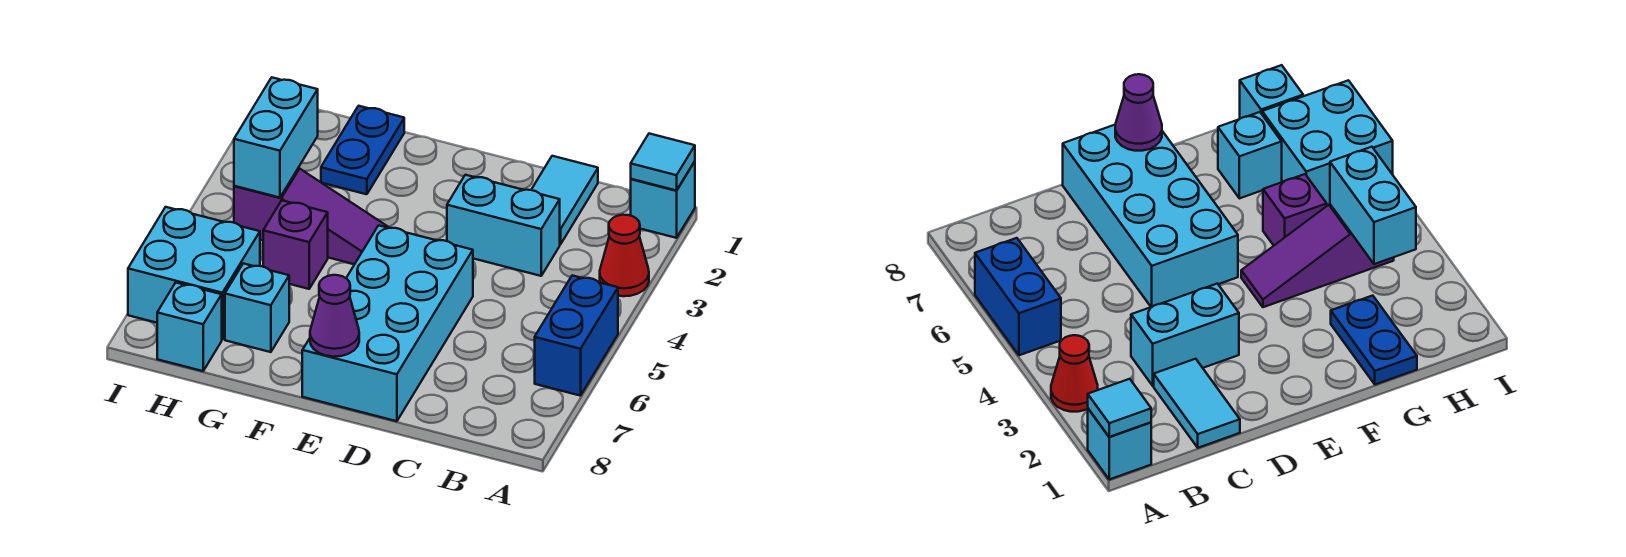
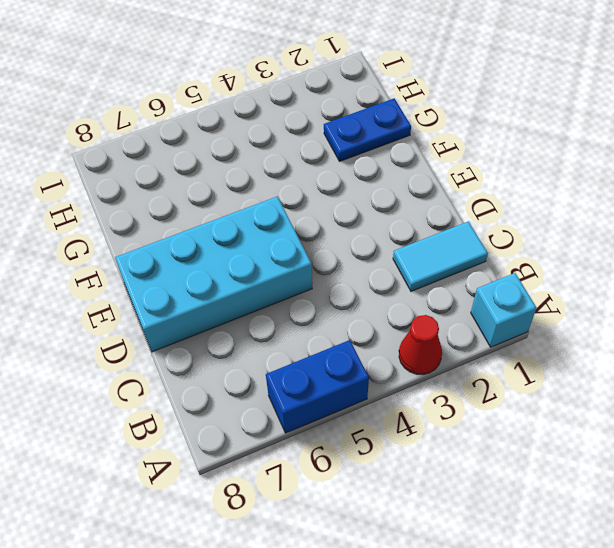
none -> cyan brick C3:D3 level 1
none -> purple slope F4:H4 level 1 top H
none -> purple brick G5 level 1

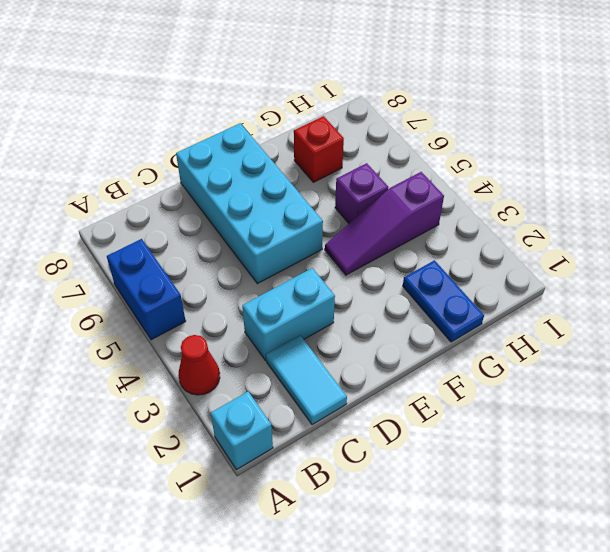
red brick G7 level 1 -> cyan brick G7 level 1
none -> cyan brick H6:I7 level 1
none -> cyan brick H8 level 1
none -> cyan tile A1 level 2

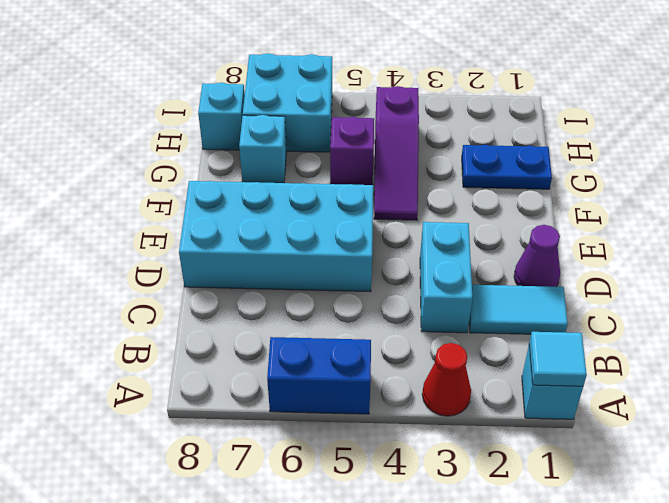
purple cone D1 level 1 -> purple cone E8 level 2
none -> cyan brick H3:H4 level 2

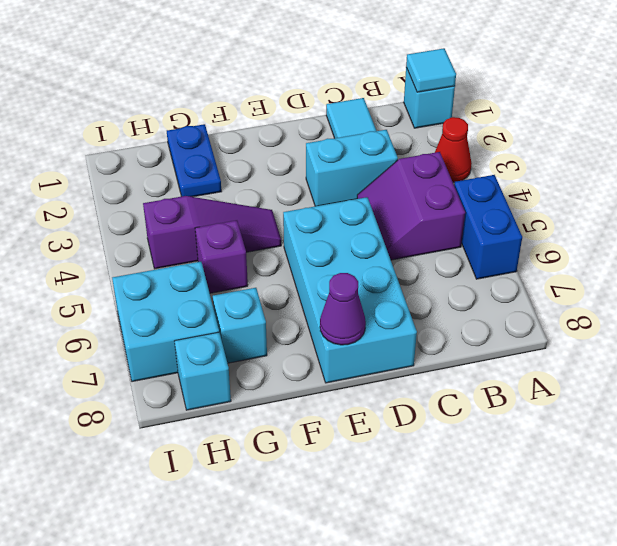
purple slope B4:C5 level 1 top B -> none
none -> cyan brick H3:H4 level 2

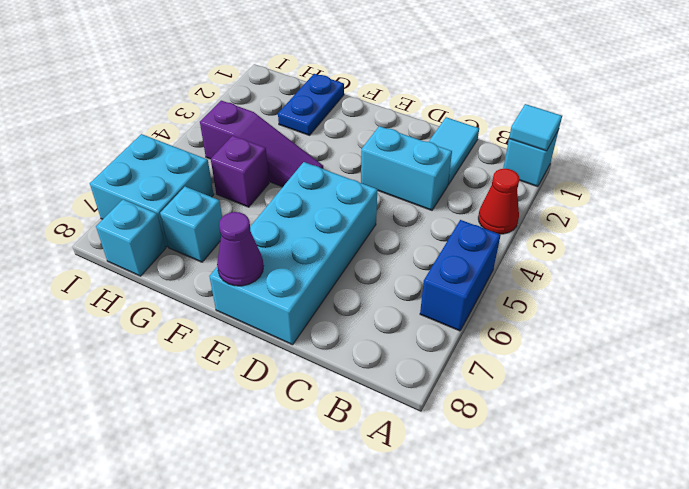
none -> cyan brick H3:H4 level 2

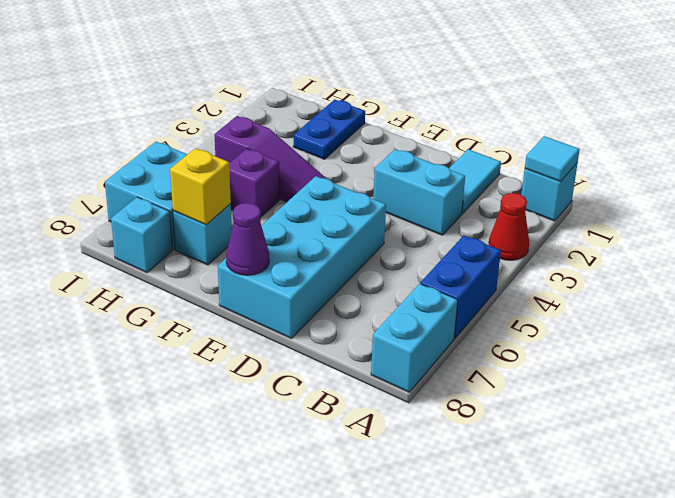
cyan brick A7:A8 level 1 -> cyan brick H3:H4 level 2
yellow brick G7 level 2 -> none

